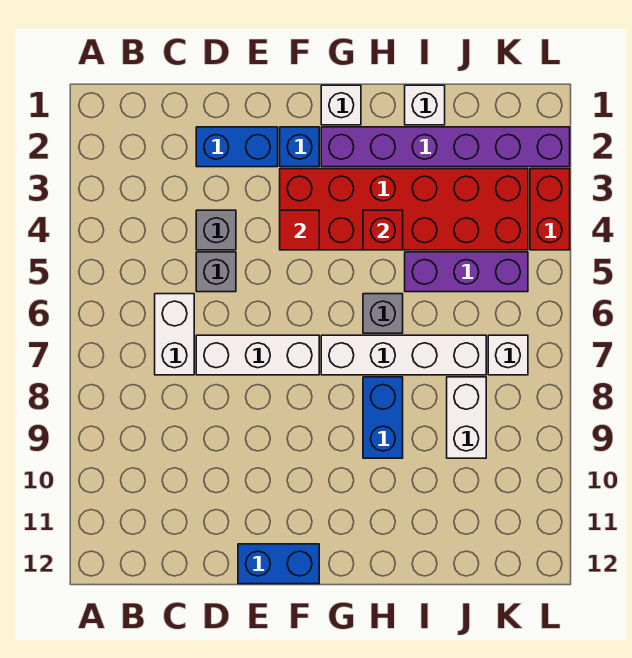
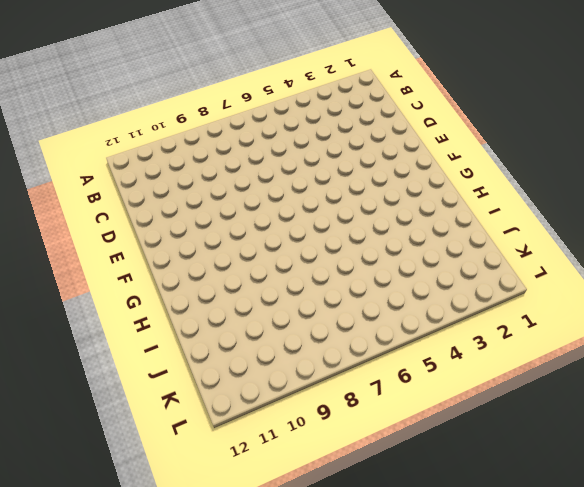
none -> white brick C6:C7 level 1
none -> blue brick D2:E2 level 1
none -> grey brick D4 level 1

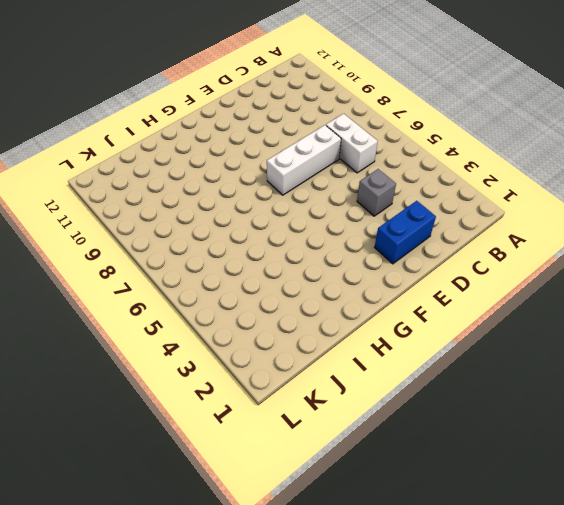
none -> grey brick D5 level 1
none -> blue brick E12:F12 level 1
none -> blue brick F2 level 1

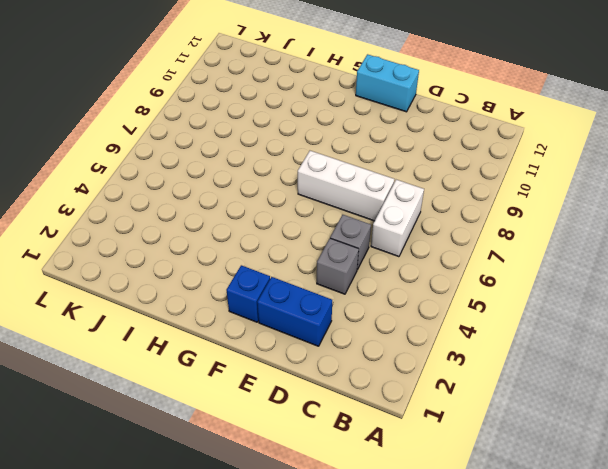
cyan brick E12:F12 level 1 -> blue brick E12:F12 level 1
none -> red brick F3:K4 level 1
none -> white brick G1 level 1
none -> purple brick G2:L2 level 1

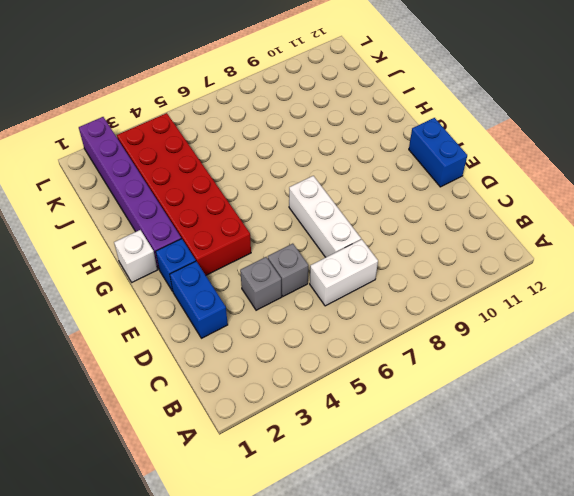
none -> white brick G7:J7 level 1
none -> grey brick H6 level 1
none -> blue brick H8:H9 level 1

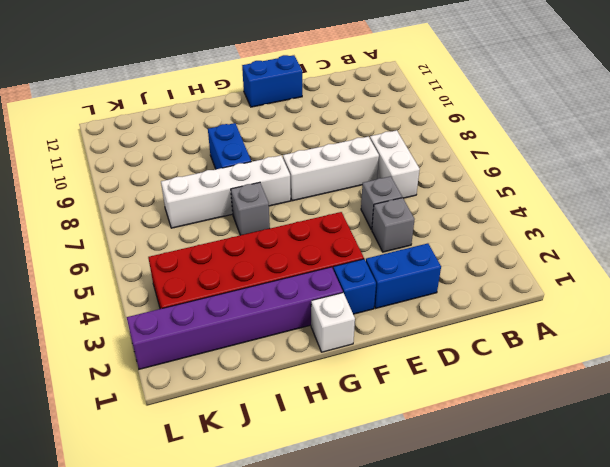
none -> white brick I1 level 1
none -> purple brick I5:K5 level 1
none -> white brick J8:J9 level 1

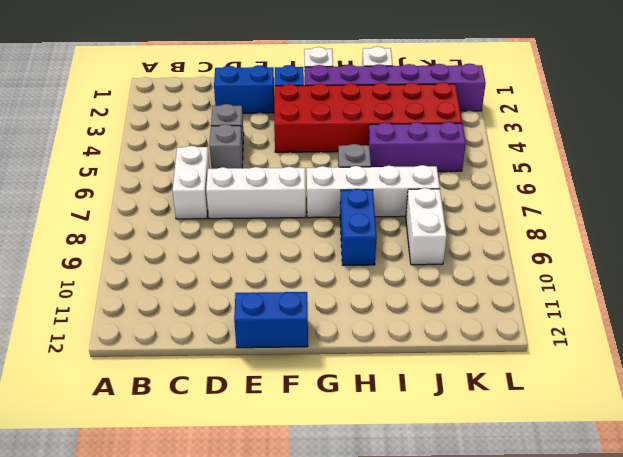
none -> white brick K7 level 1
none -> red brick L3:L4 level 1
none -> red tile F4 level 2

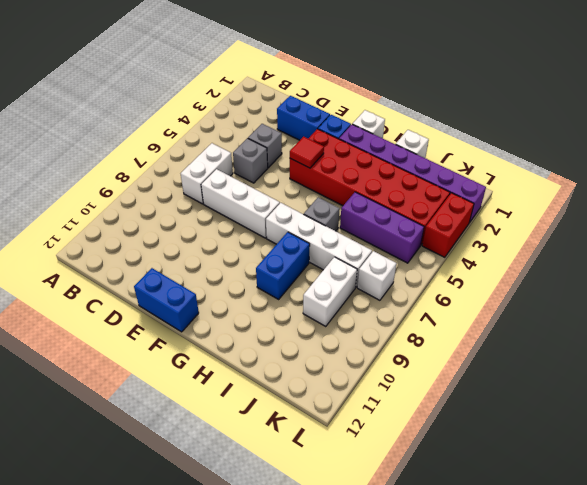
none -> red brick H4 level 2

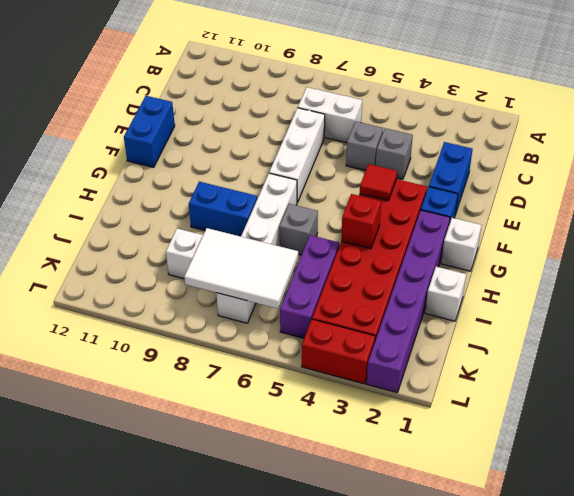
white tile J6:K8 level 2 -> none

